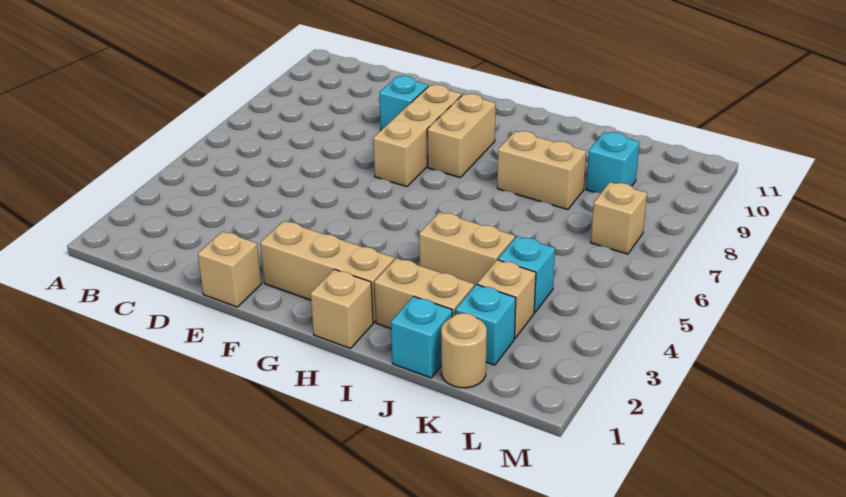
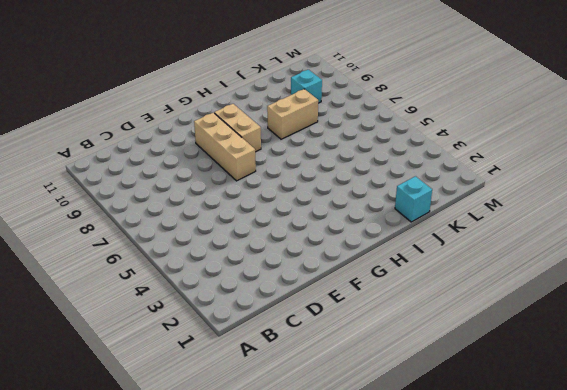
none -> tan brick E1 level 1
none -> cyan brick E9 level 1
none -> tan brick F2:H2 level 1

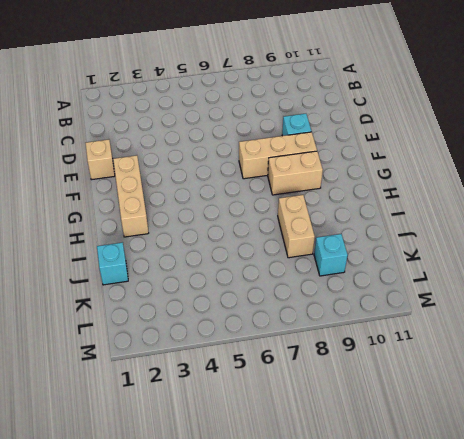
none -> tan brick H1 level 1
none -> tan brick I2:J2 level 1
none -> tan brick I4:J4 level 1

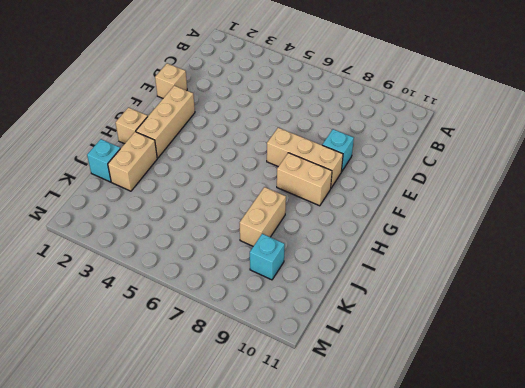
none -> tan brick I4:J4 level 1
none -> tan round brick K1 level 1
none -> cyan brick K2 level 1

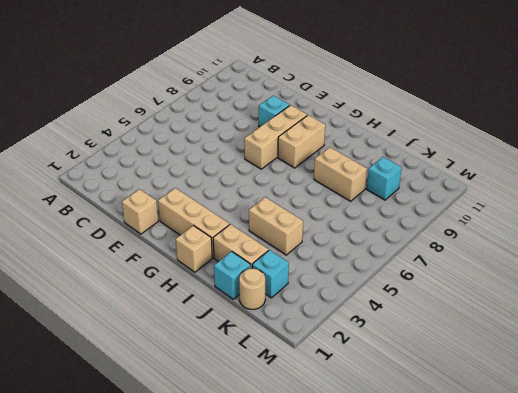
none -> tan brick K3 level 1
none -> cyan brick K4 level 1
none -> tan brick L7 level 1

